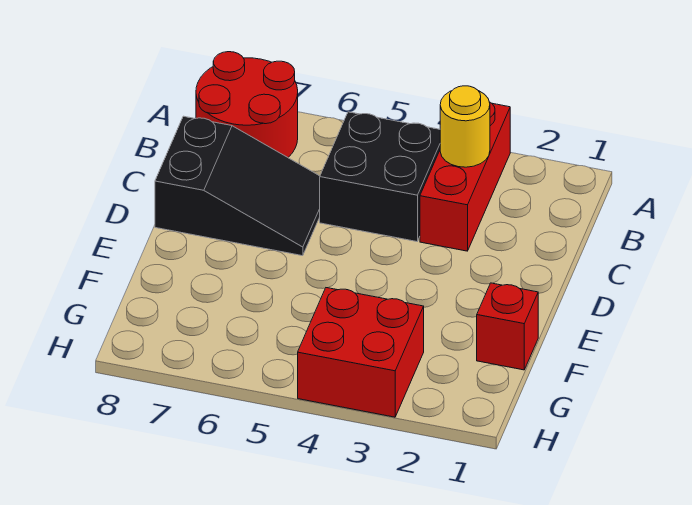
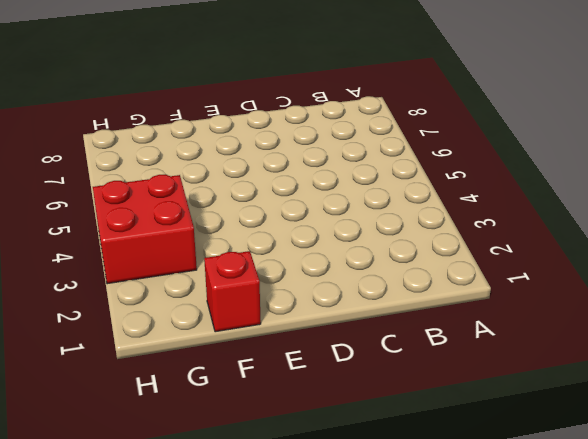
none -> red brick A3:C3 level 1
none -> red round brick A7:B8 level 1

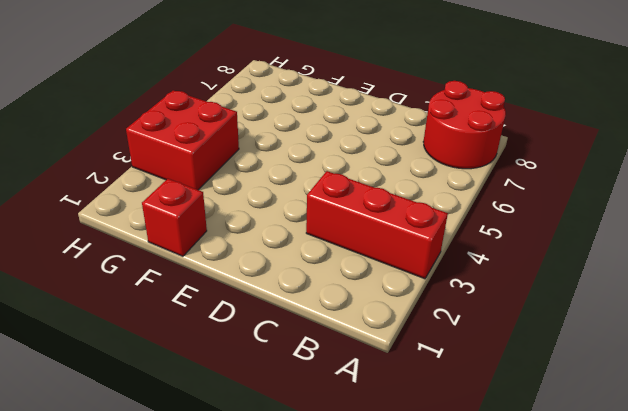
none -> black brick B4:C5 level 1
none -> black slope C6:D8 level 1 top 8

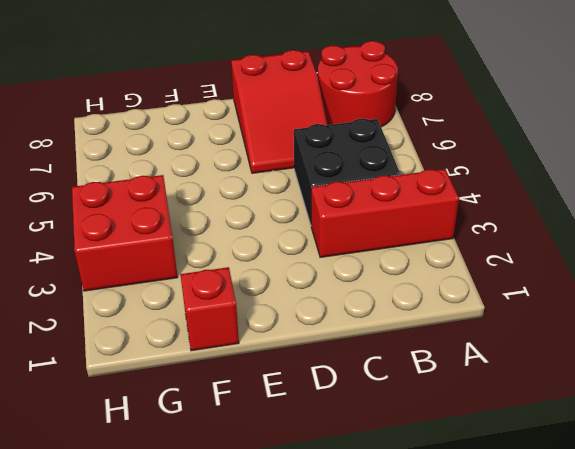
red slope C6:D8 level 1 top 8 -> black slope C6:D8 level 1 top 8
none -> yellow round brick B3 level 2

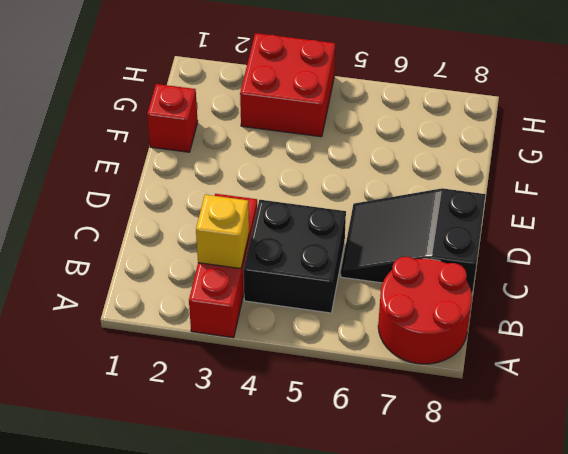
yellow brick B3 level 2 -> yellow round brick B3 level 2

